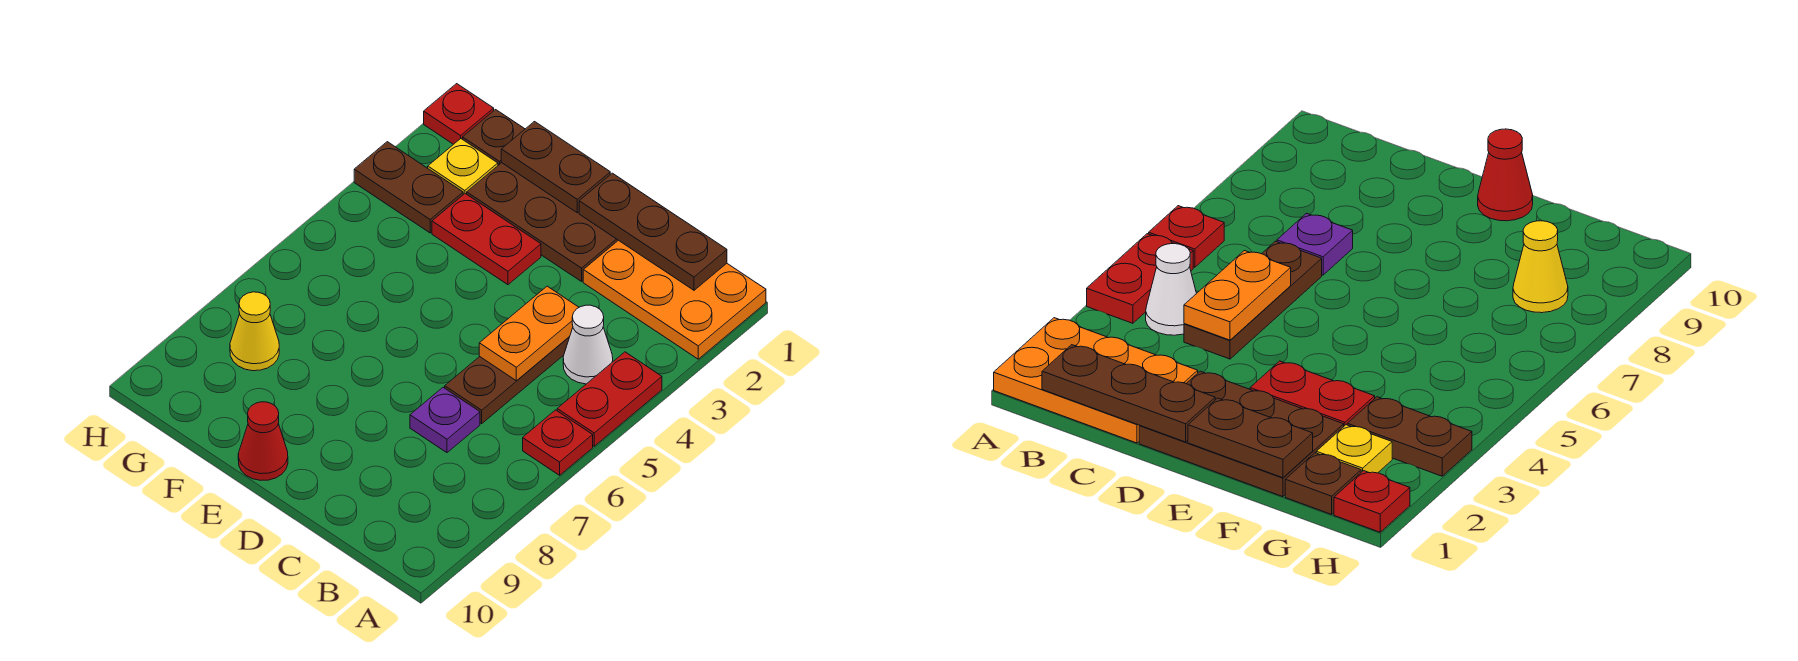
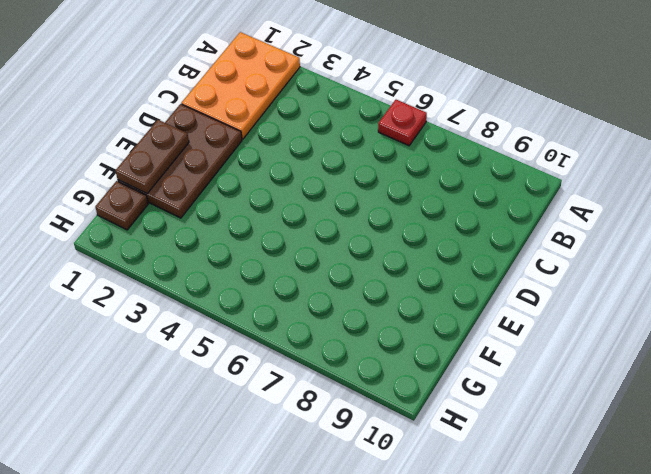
none -> red plate A4:A5 level 1
none -> white cone B4 level 1
none -> brown plate C4:C6 level 1

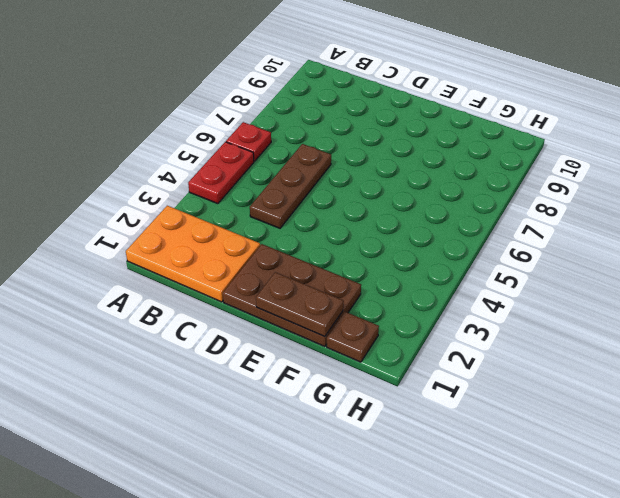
none -> white cone B4 level 1
none -> purple plate C7 level 1
none -> red plate E3:F3 level 1

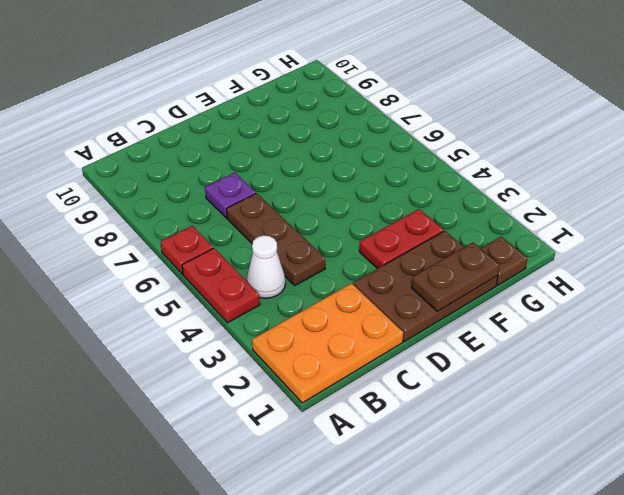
none -> red cone E10 level 1
none -> yellow plate G2 level 1
none -> brown plate G3:H3 level 1

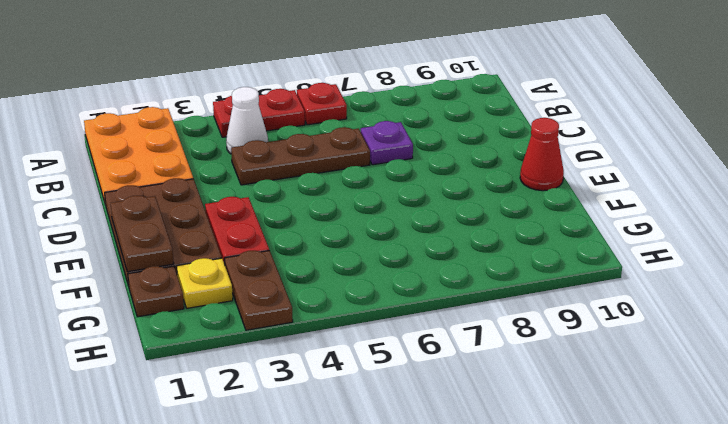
none -> yellow cone G8 level 1
none -> red plate H1 level 1
none -> brown plate B1:D1 level 2

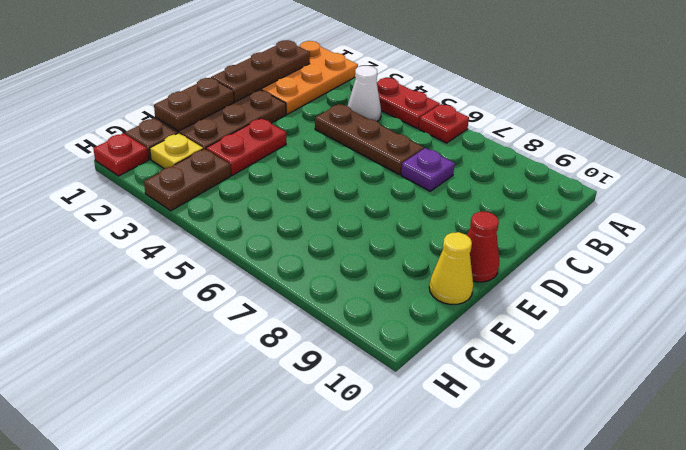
yellow cone F10 level 1 -> yellow cone G8 level 1
none -> orange plate C4:C5 level 2

